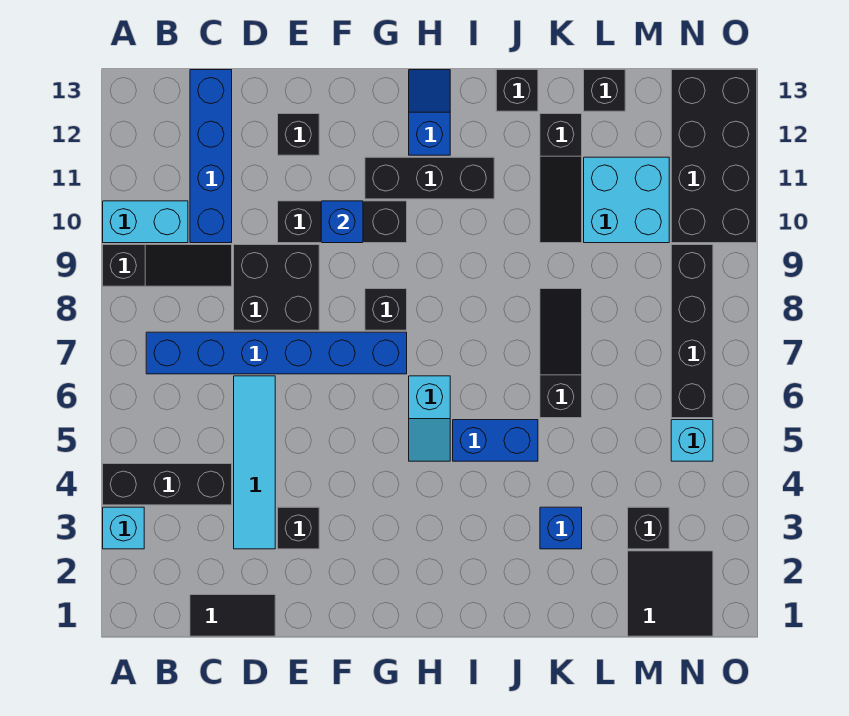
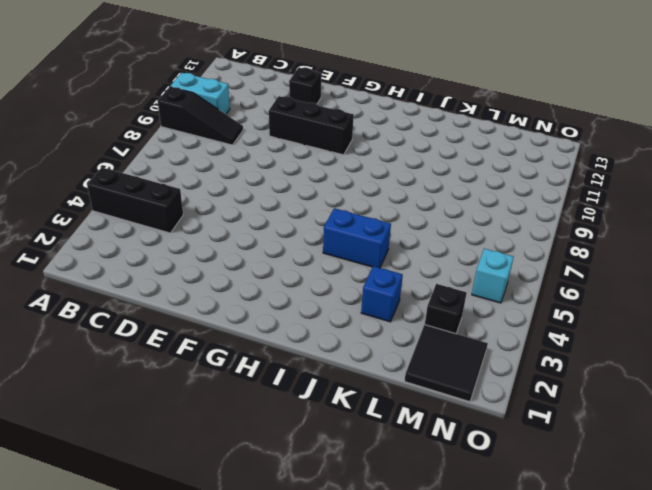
none -> cyan brick A3 level 1
none -> blue brick B7:G7 level 1
none -> black tile C1:D1 level 1

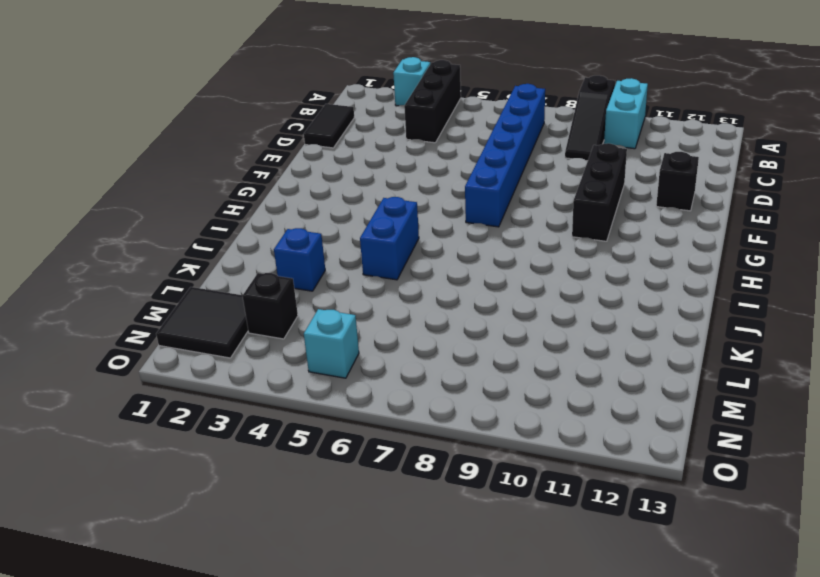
none -> blue brick C10:C13 level 1
none -> cyan tile D3:D6 level 1
none -> black brick D8:E9 level 1

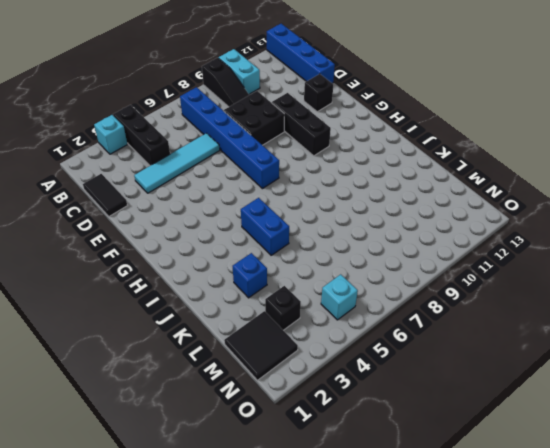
blue brick A13:D13 level 1 -> blue brick C10:C13 level 1
none -> black brick E3 level 1
none -> black brick G8 level 1
none -> black brick G11:I11 level 1

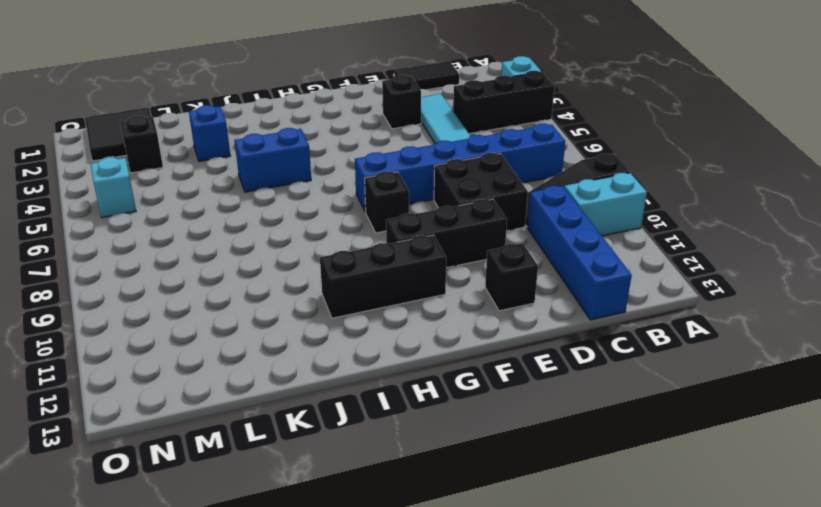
none -> cyan slope H5:H6 level 1 top 6
none -> blue slope H12:H13 level 1 top 12
none -> black brick J13 level 1

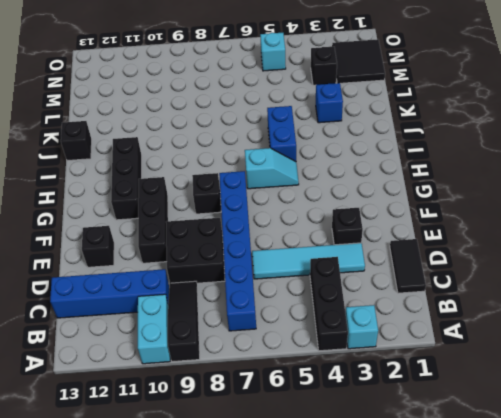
none -> blue slope H12:H13 level 1 top 12
none -> black slope K6:K8 level 1 top 6
none -> black slope K10:K12 level 1 top 12

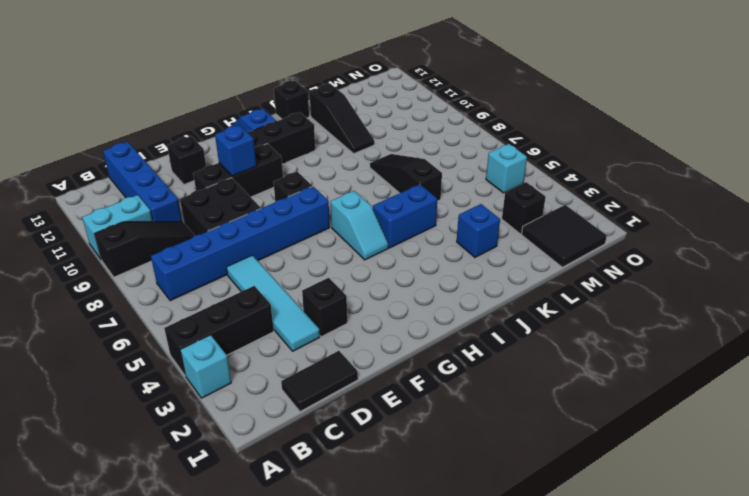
none -> cyan brick L10:M11 level 1
none -> black brick L13 level 1
none -> black brick N6:N9 level 1

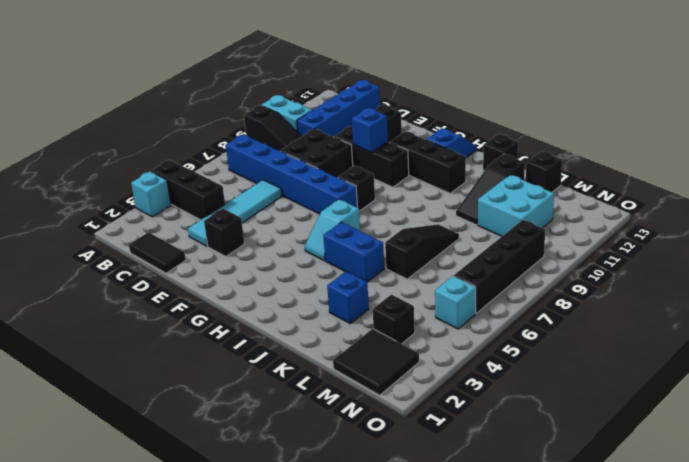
none -> black brick N10:O13 level 1

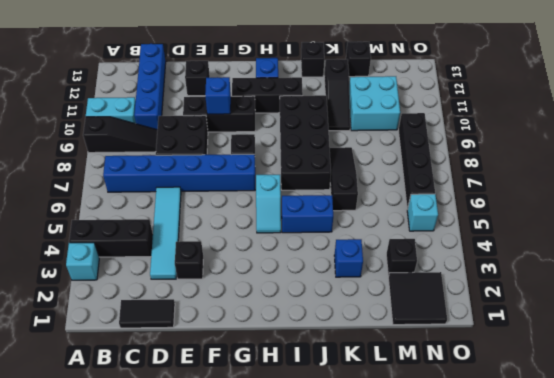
black brick I7:J10 level 1 -> black brick N10:O13 level 1

